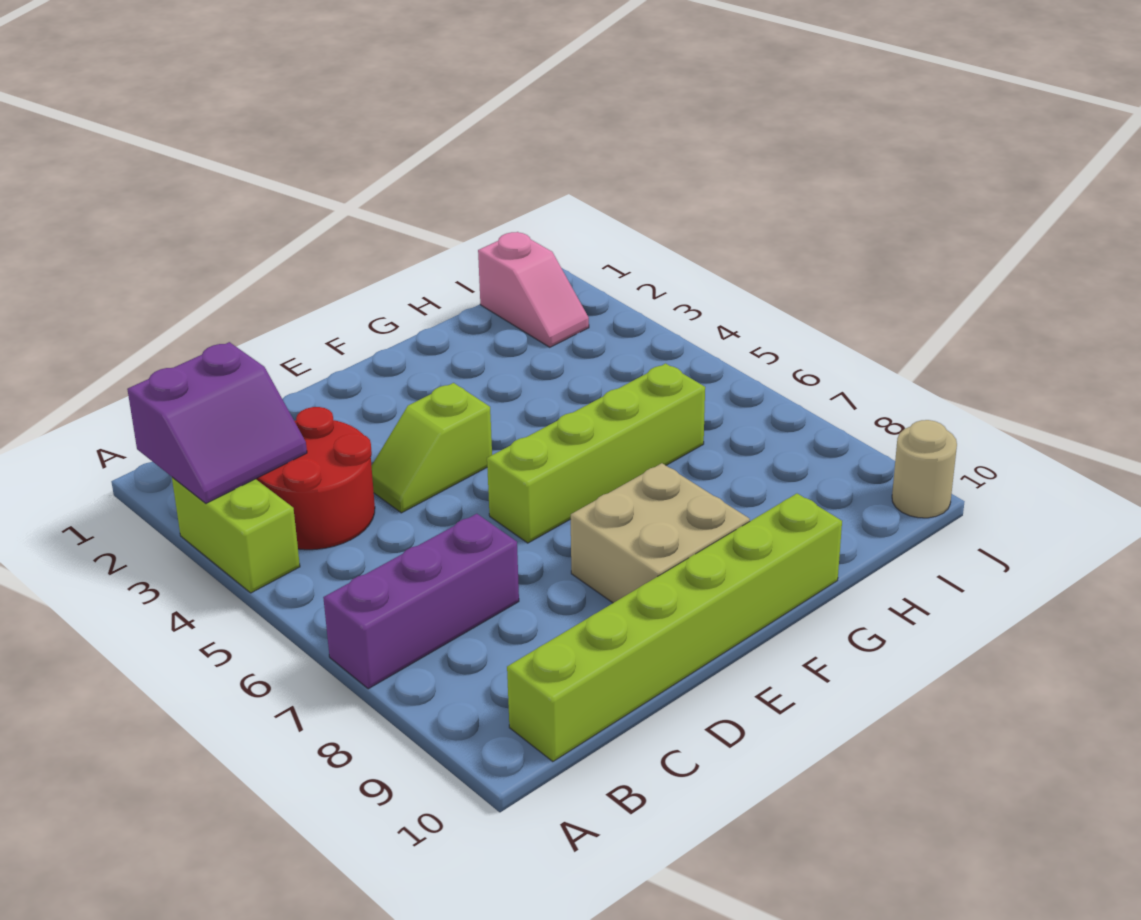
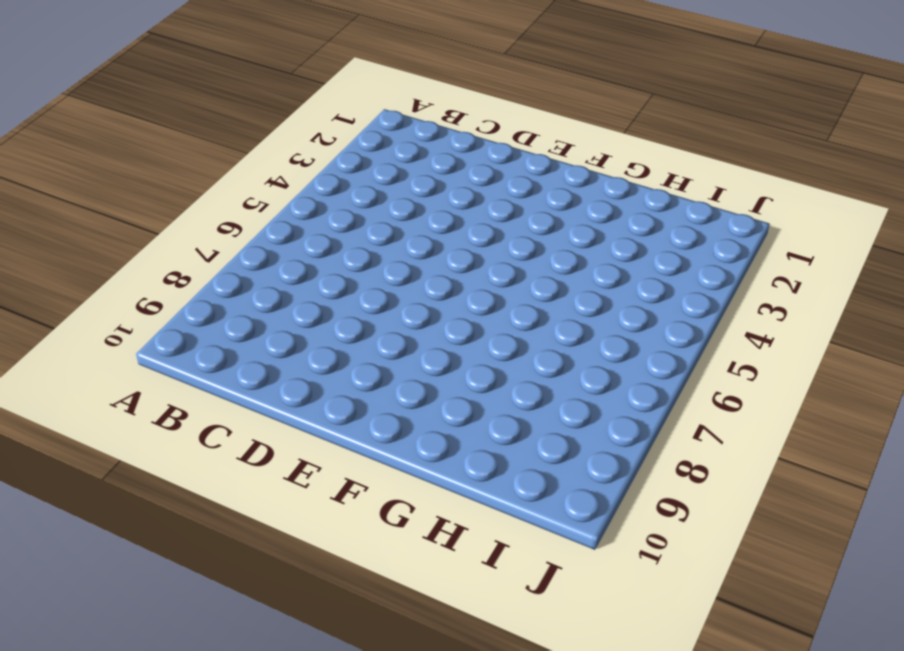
none -> lime brick A3:A4 level 1
none -> purple brick A7:C7 level 1

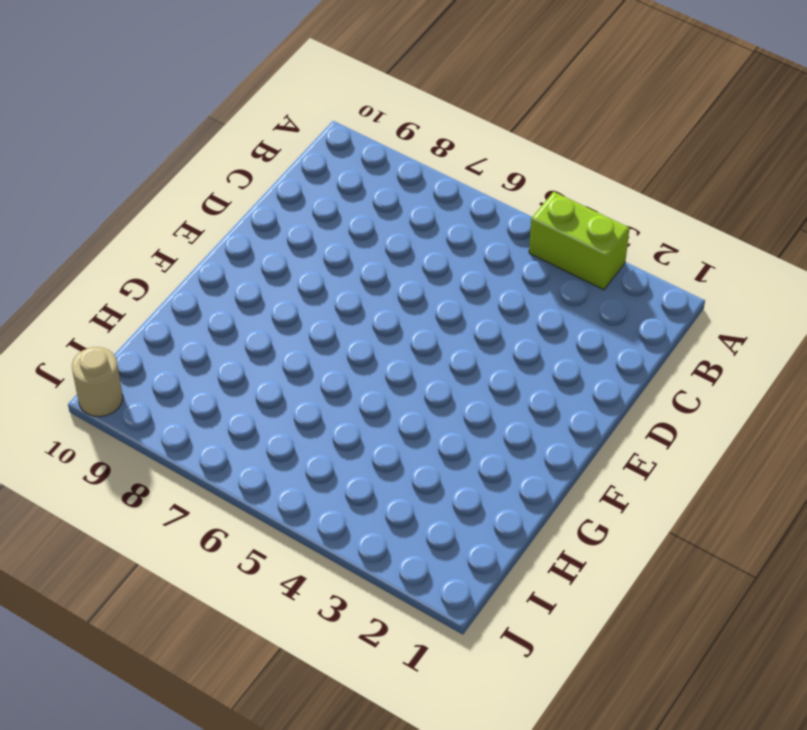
none -> purple brick A7:C7 level 1
none -> red round brick B3:C4 level 1

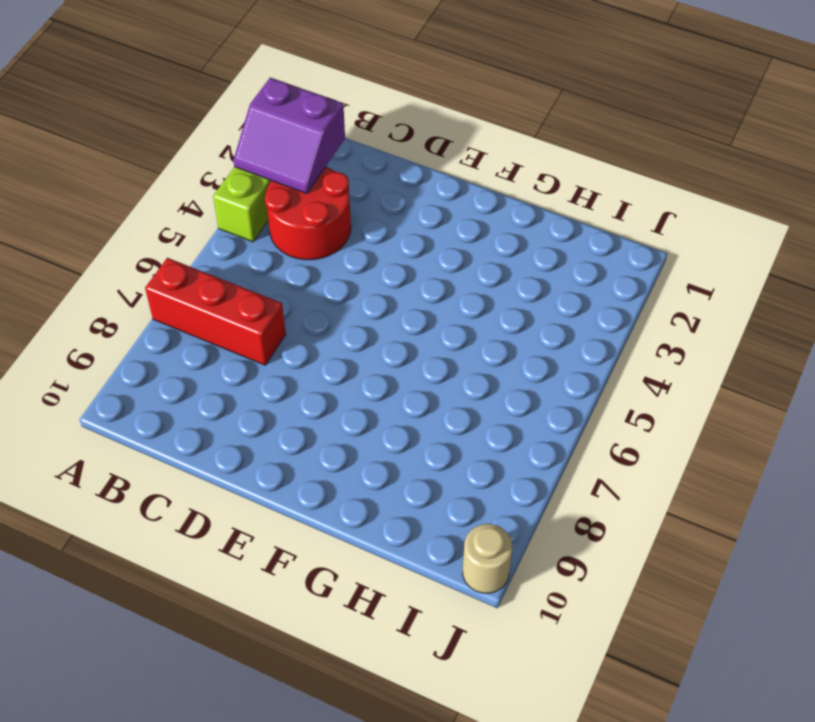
red brick A7:C7 level 1 -> purple brick A7:C7 level 1
none -> lime brick B10:G10 level 1
none -> lime slope D4:E4 level 1 top E

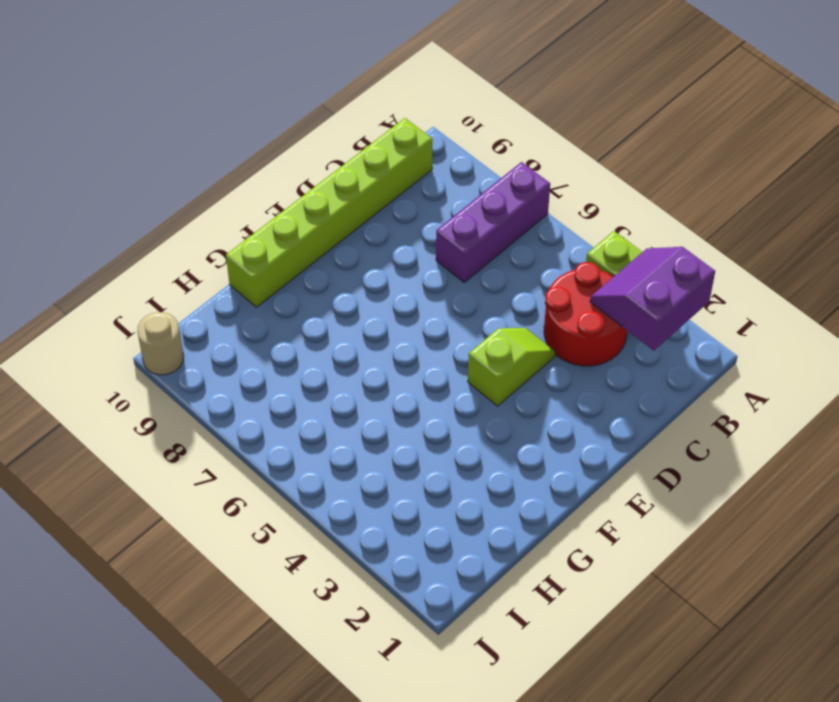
none -> lime brick E6:H6 level 1
none -> tan brick E8:F9 level 1

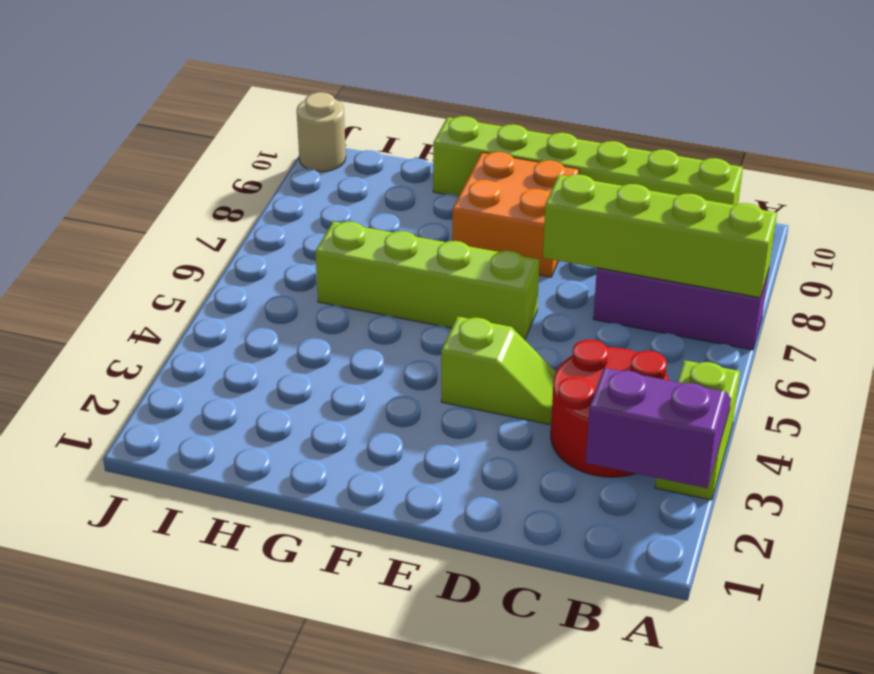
lime brick A7:D7 level 2 -> none
orange brick E8:F9 level 1 -> tan brick E8:F9 level 1
none -> pink slope I1:I2 level 1 top 1

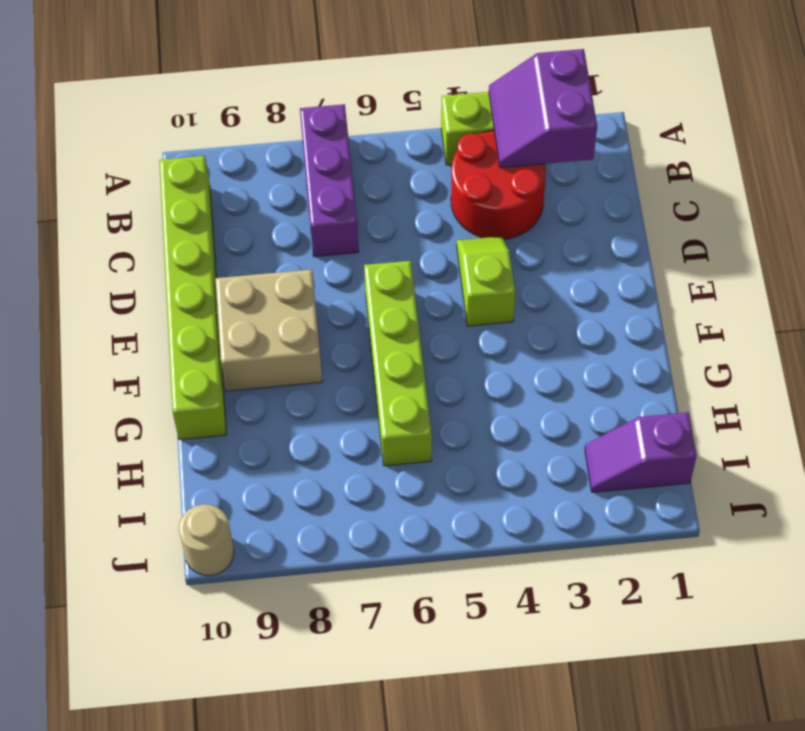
purple slope I1:I2 level 1 top 1 -> pink slope I1:I2 level 1 top 1

